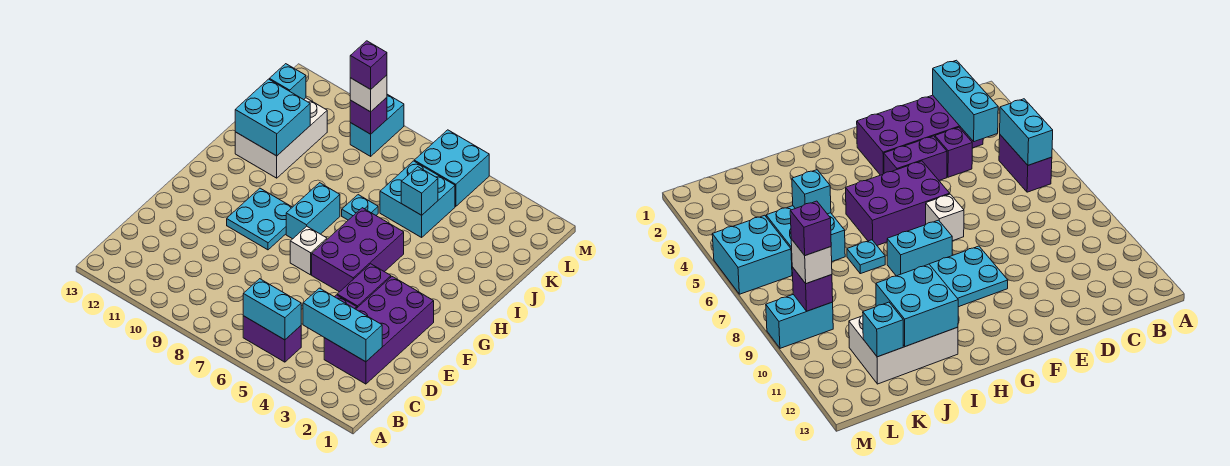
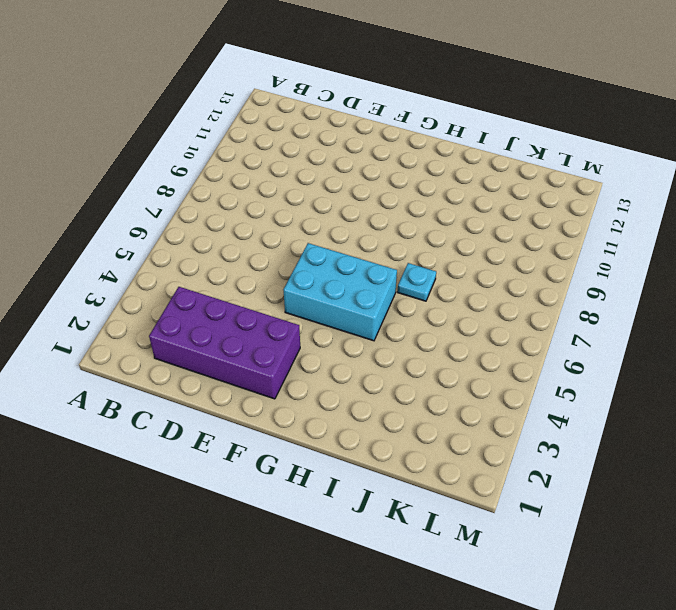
cyan brick F5:H6 level 1 -> purple brick F5:H6 level 1
none -> purple brick B5:B6 level 1
none -> purple brick D4 level 1
none -> purple brick E4:F4 level 1

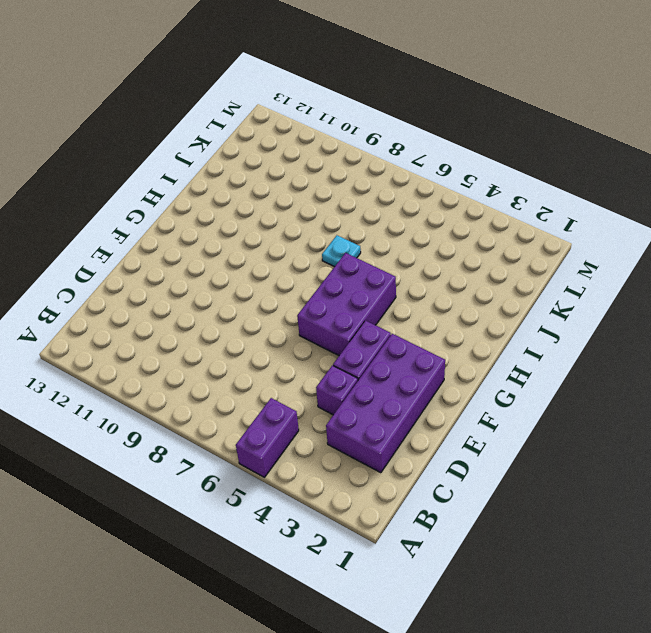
purple brick A5:B5 level 1 -> purple brick B5:B6 level 1
none -> white brick F7 level 1
none -> cyan plate F9:G10 level 1
none -> cyan brick G8:H8 level 1

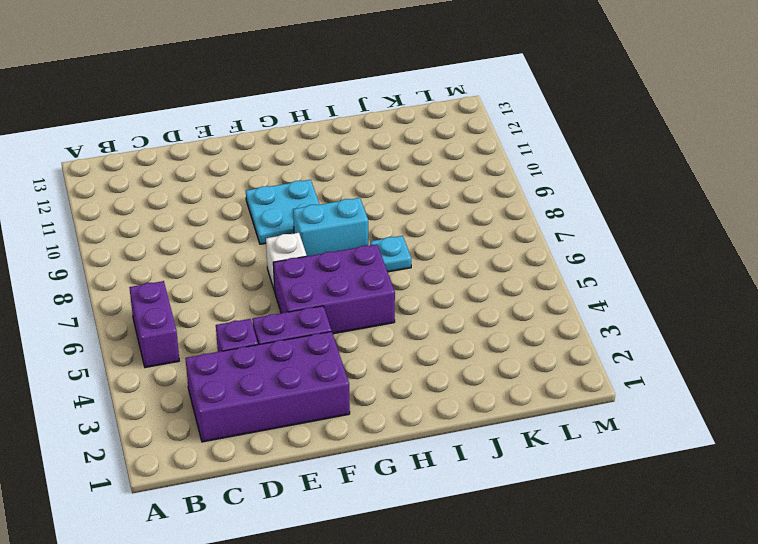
none -> white brick I11:K12 level 1
none -> cyan brick J5:K6 level 1
none -> cyan brick L5:M6 level 1

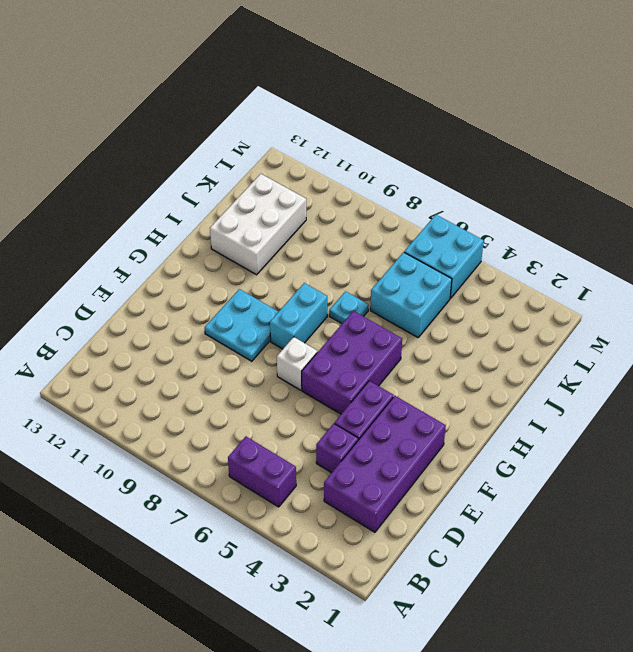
none -> cyan brick L9:M9 level 1
none -> cyan brick B5:B6 level 2
none -> cyan brick C2:C4 level 2

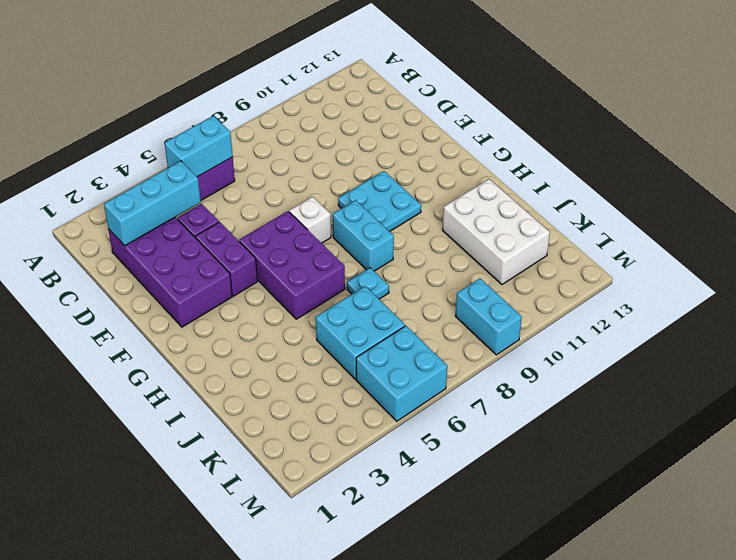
none -> cyan brick I11:J12 level 2
none -> cyan brick J5 level 2
none -> cyan brick K12 level 2

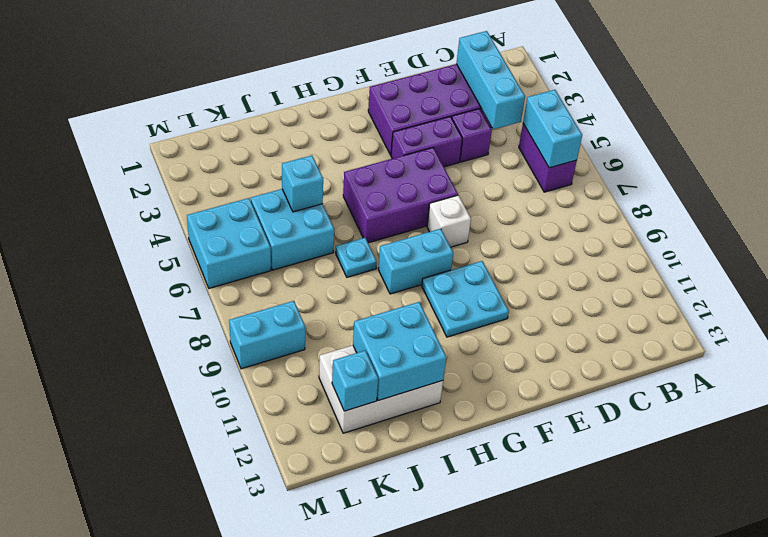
none -> purple brick L9 level 2
none -> white brick L9 level 3
none -> purple brick L9 level 4

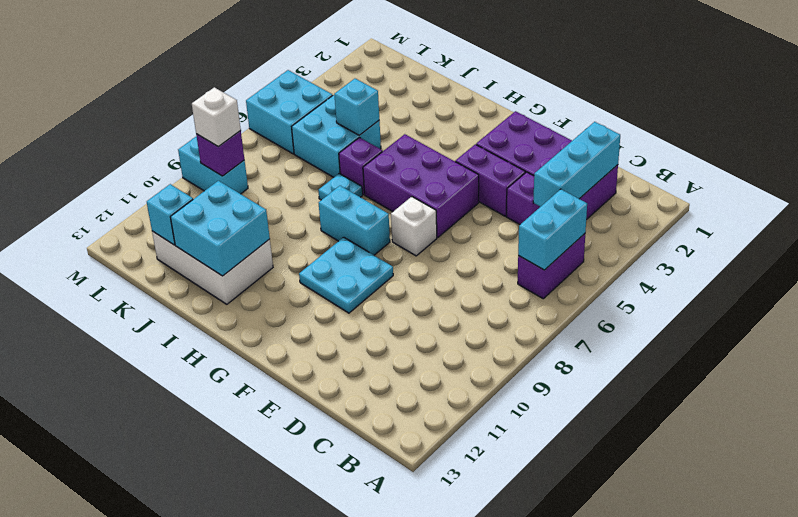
purple brick I6 level 1 -> purple brick L9 level 4

